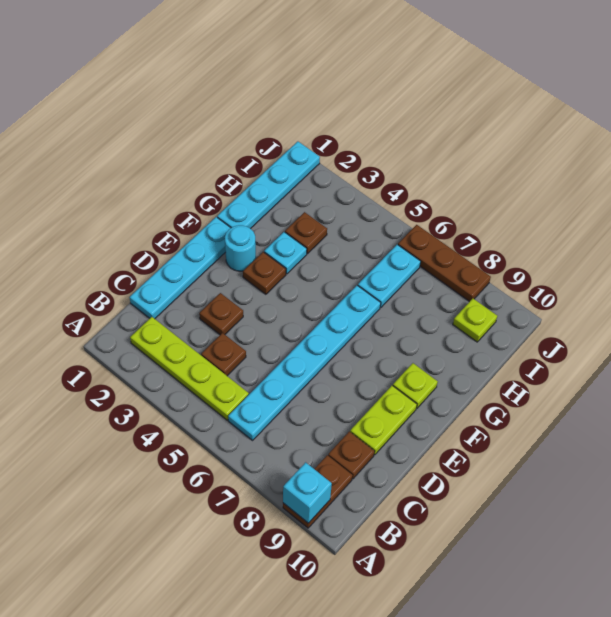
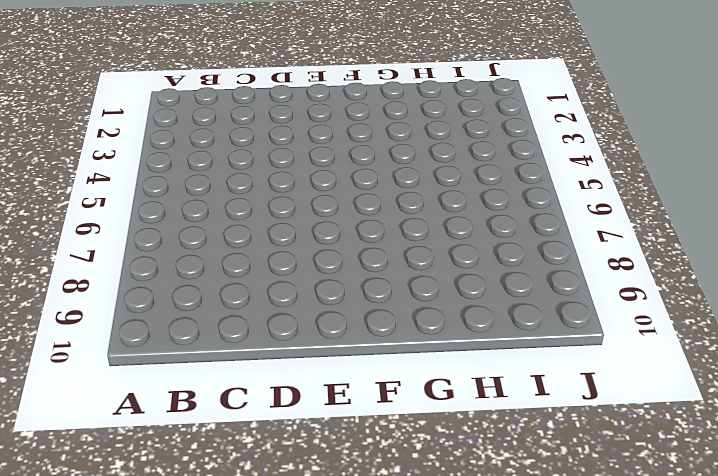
none -> brown plate A9:B9 level 1
none -> lime plate B2:B5 level 1
none -> cyan plate B6:G6 level 1

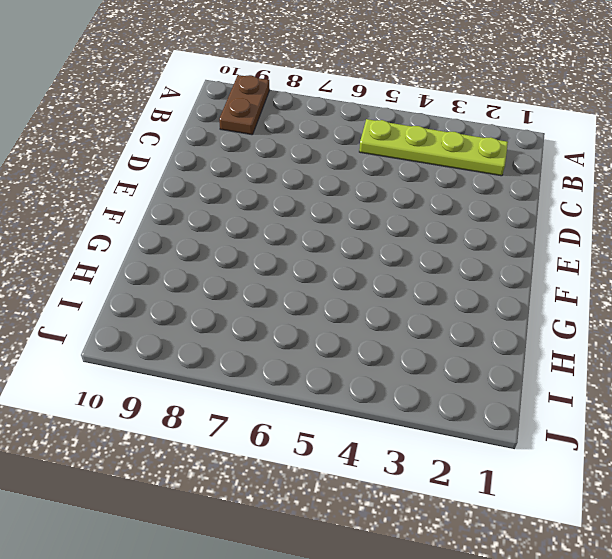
none -> cyan plate B6:G6 level 1
none -> cyan plate C1:F1 level 1
none -> brown plate C4 level 1

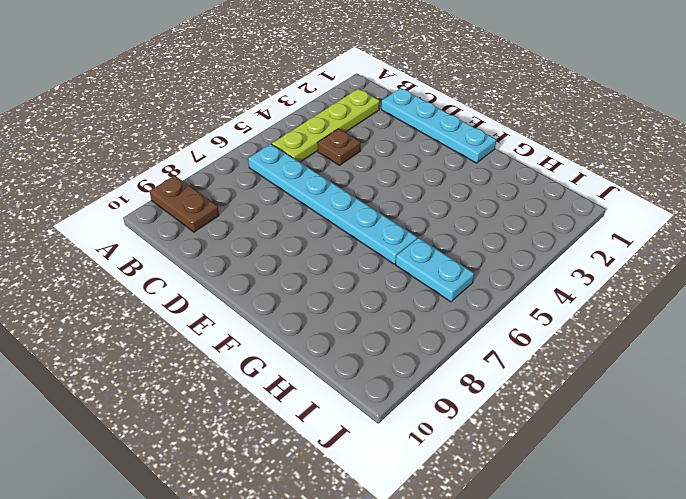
none -> brown plate C9 level 1
none -> brown plate D3 level 1
none -> lime plate D9:E9 level 1

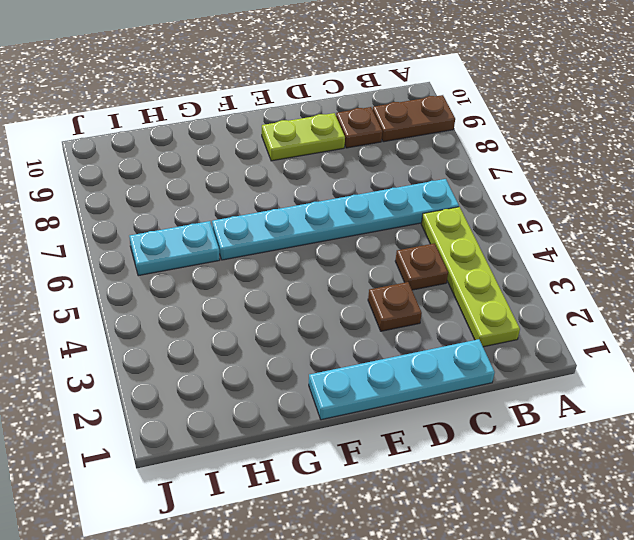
none -> cyan round brick F2 level 1
none -> brown plate F3 level 1
none -> lime plate F9 level 1

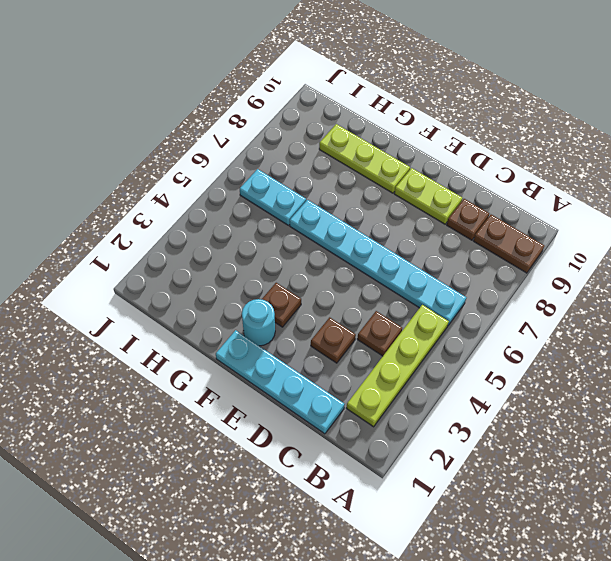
lime plate F9:H9 level 1 -> lime plate F9 level 1
none -> cyan plate G1:J1 level 1
none -> cyan plate G3 level 1
none -> brown plate H3 level 1

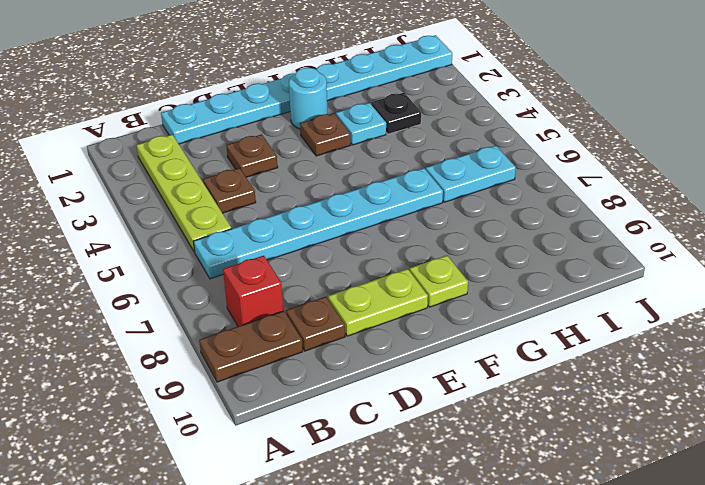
red brick B8 level 1 -> none
black plate H3 level 1 -> brown plate H3 level 1
none -> lime plate I9 level 1
none -> brown plate J6:J8 level 1
none -> cyan brick A9 level 2

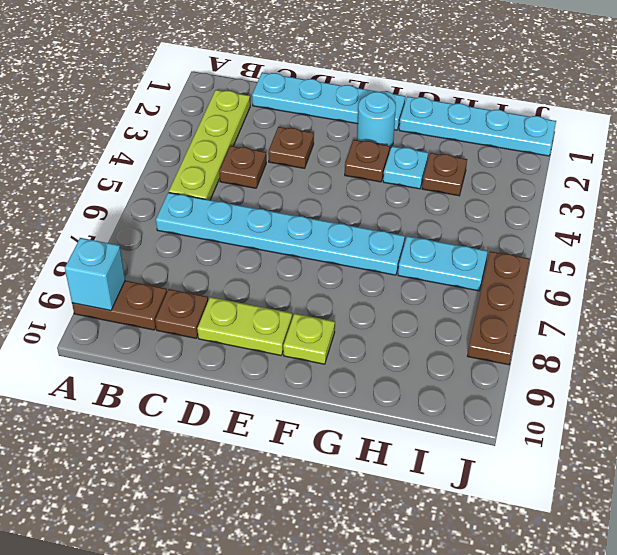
none -> lime plate I9 level 1

